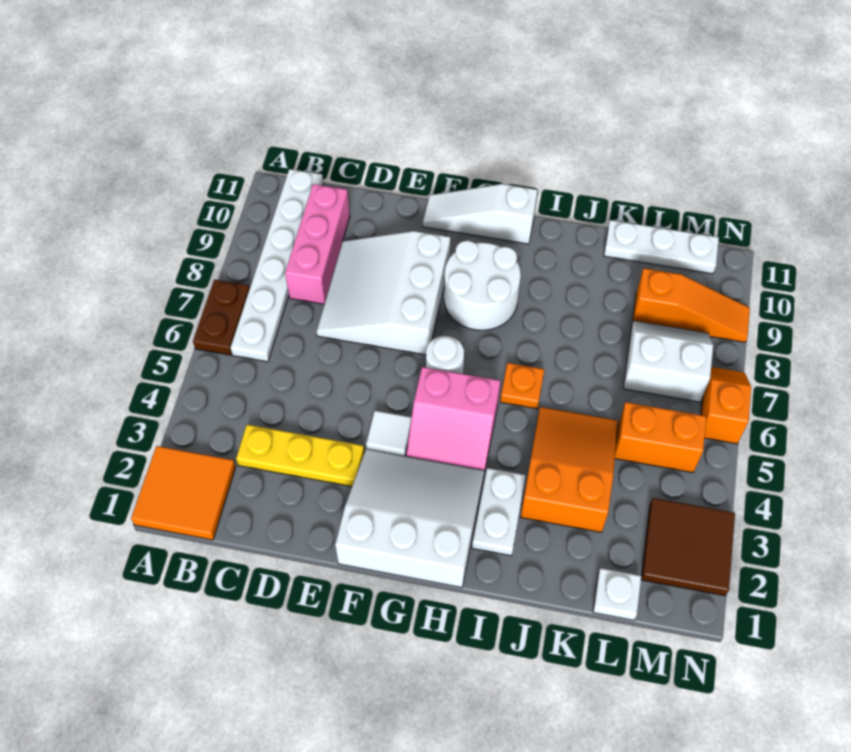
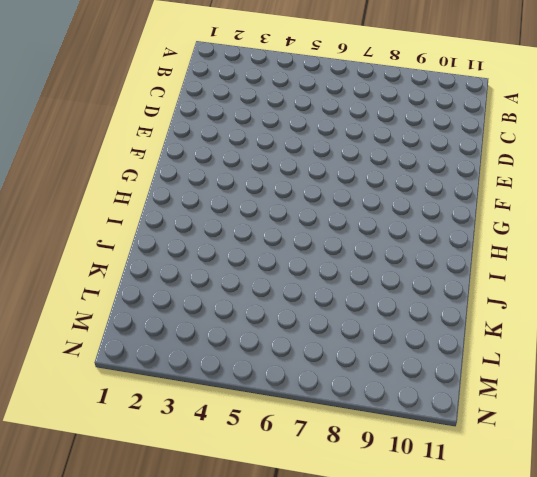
none -> orange tile A1:B2 level 1
none -> brown plate A6:A7 level 1
none -> white plate B6:B11 level 1

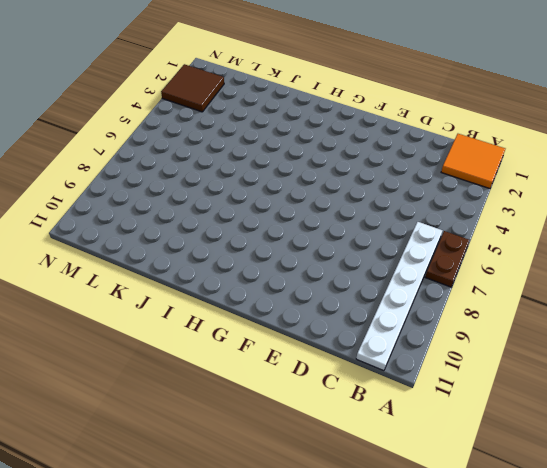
none -> yellow plate C3:E3 level 1
none -> pink brick C8:C10 level 1
none -> white slope D7:F9 level 1 top F

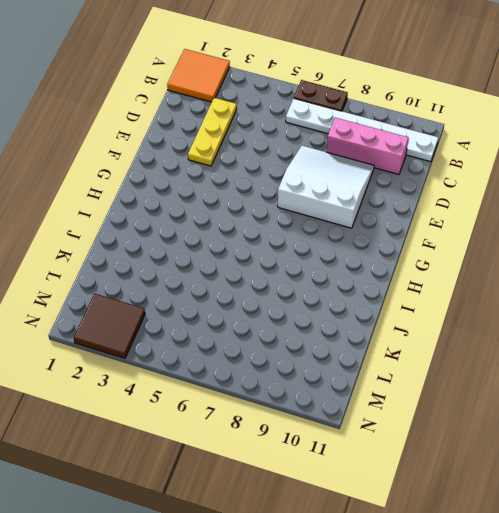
none -> white slope F1:H3 level 1 top 1
none -> white tile F4 level 1
none -> white slope F11:H11 level 1 top H

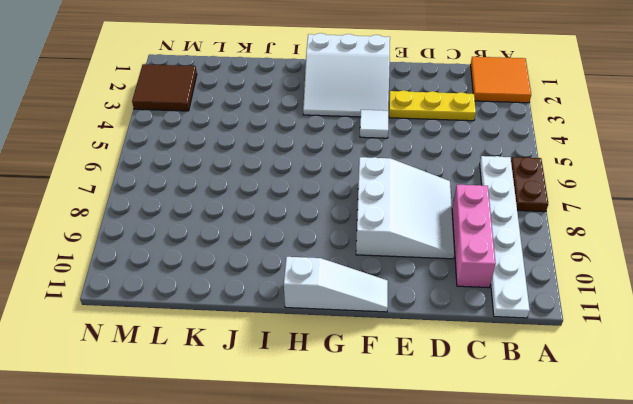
none -> pink slope G4:H5 level 1 top 5
none -> white round brick G6 level 1
none -> white round brick G8:H9 level 1

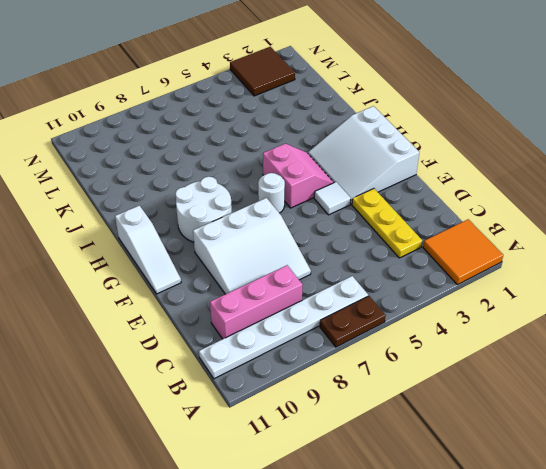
none -> white plate I2:I3 level 1
none -> orange plate I6 level 1
none -> orange slope J3:K5 level 1 top 3

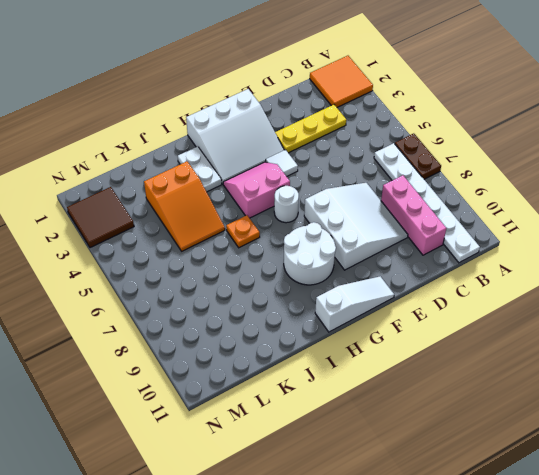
none -> white plate K11:M11 level 1
none -> white plate L1 level 1
none -> orange brick L5:M5 level 1

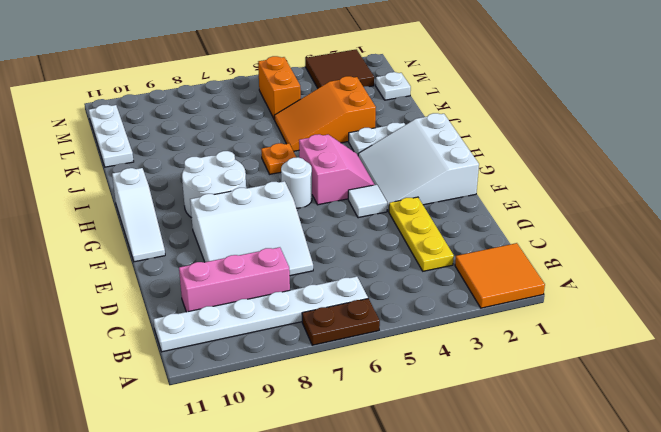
none -> white slope L7:M8 level 1 top 7
none -> orange slope L9:N9 level 1 top L
none -> orange slope N6:N7 level 1 top 6

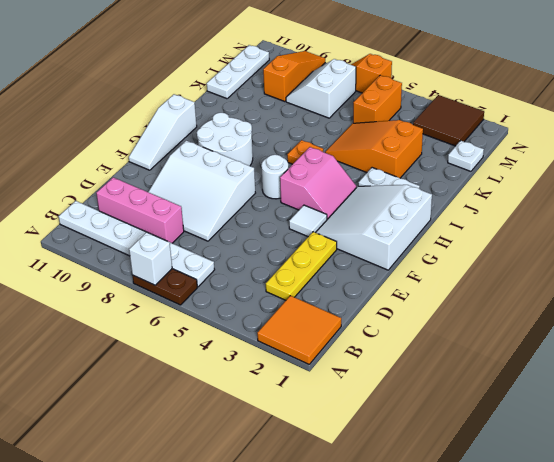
white brick A7 level 2 -> none

